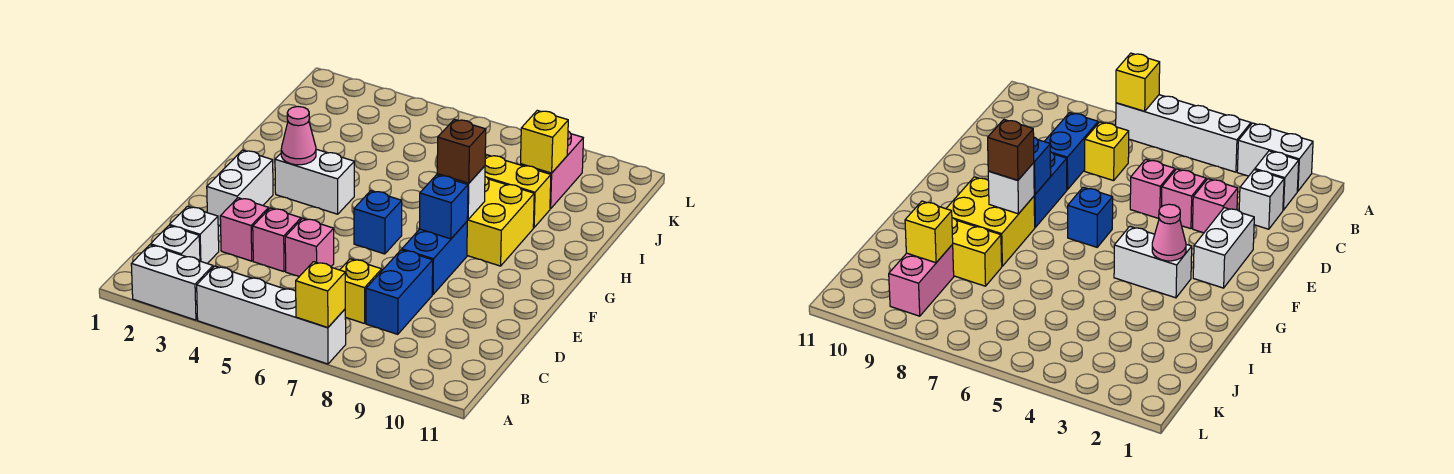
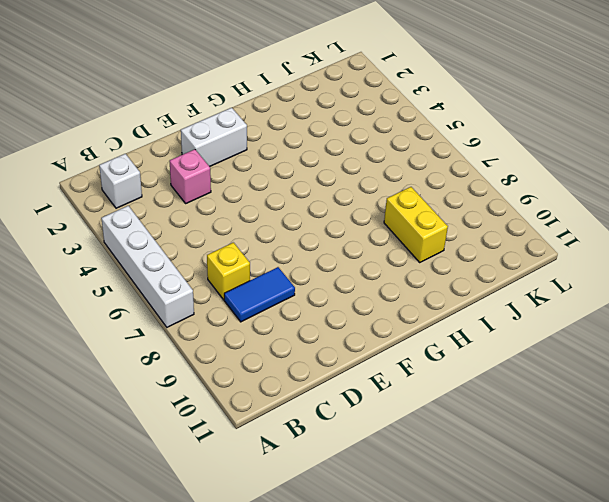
blue tile C8:D8 level 1 -> blue brick C8:D8 level 1
none -> white brick A2:A3 level 1
none -> white brick C2 level 1
none -> pink brick D4 level 1

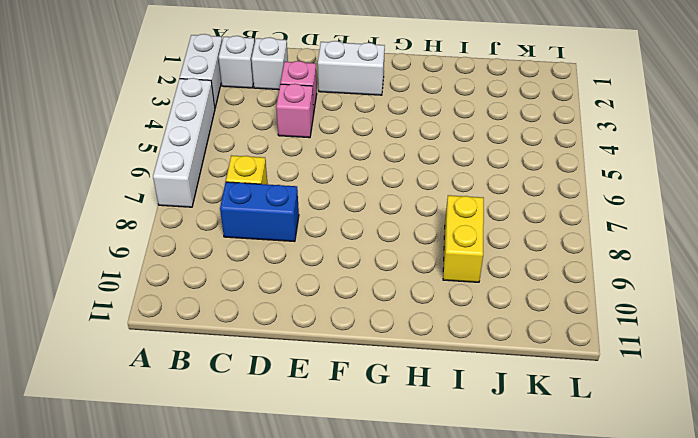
none -> pink brick D5 level 1
none -> blue brick E8:F8 level 1
none -> blue brick F6 level 1

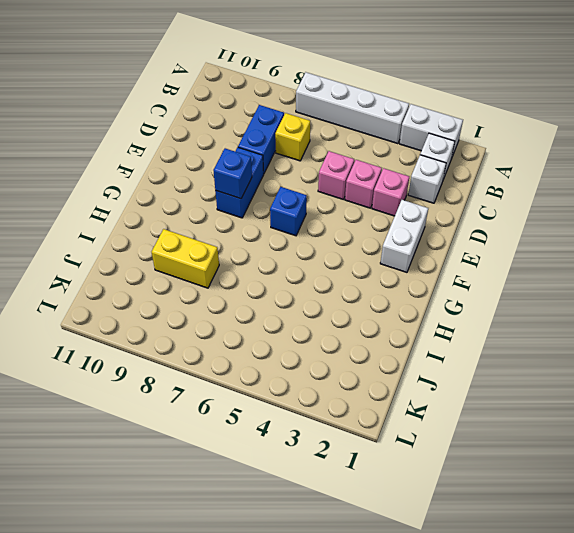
none -> white brick G3:G4 level 1
none -> yellow brick G8:H9 level 1
none -> pink brick J9:K9 level 1

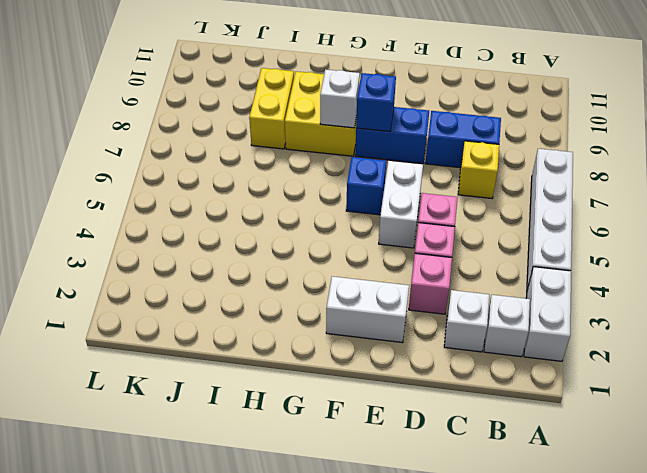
white brick E5:E6 level 1 -> white brick G3:G4 level 1
none -> pink brick J9:K9 level 1
none -> yellow brick A7 level 2
none -> pink cone G3 level 2

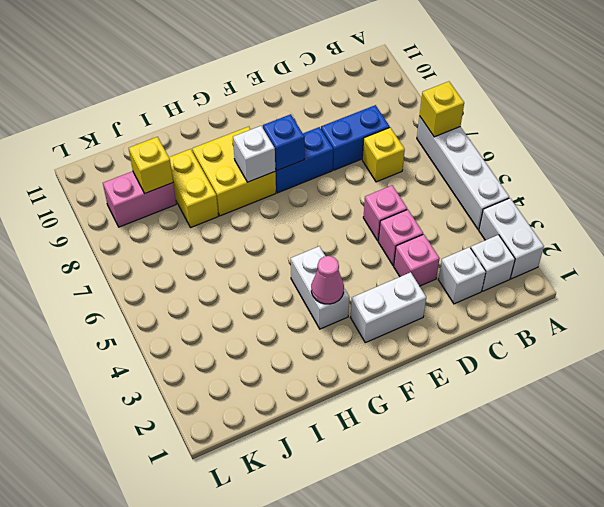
none -> blue brick F6 level 1
none -> brown brick G8 level 3

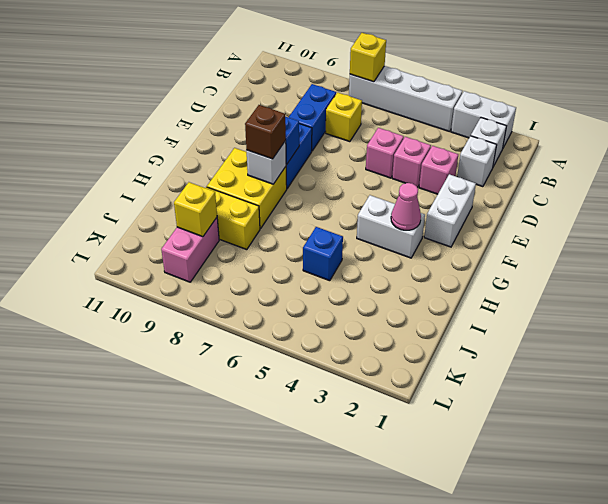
blue brick I5 level 1 -> blue brick F6 level 1

